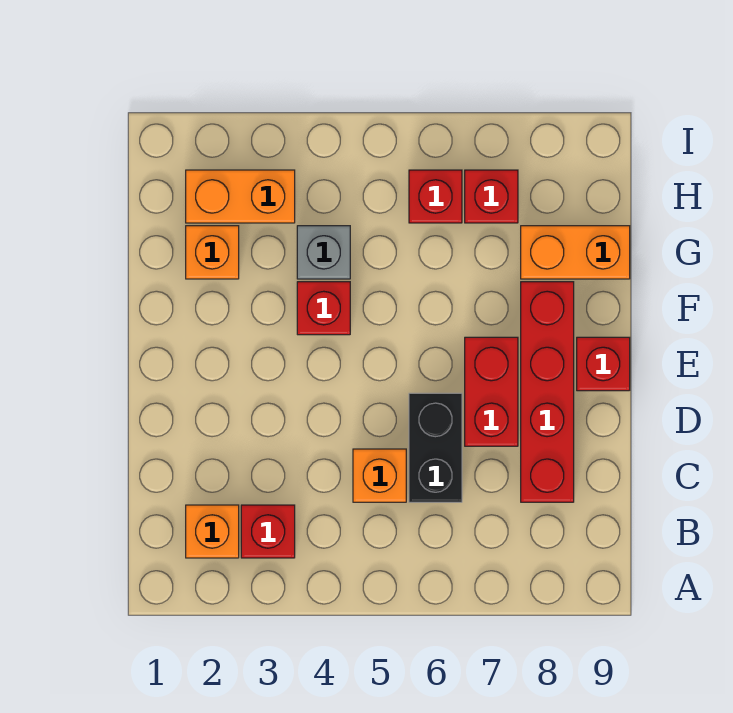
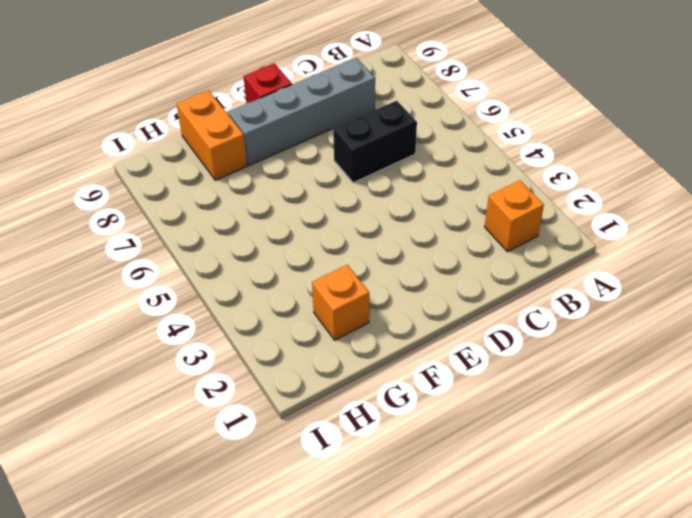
grey brick C8:F8 level 1 -> red brick C8:F8 level 1
none -> red brick B3 level 1
none -> orange brick C5 level 1
none -> red brick D7:E7 level 1

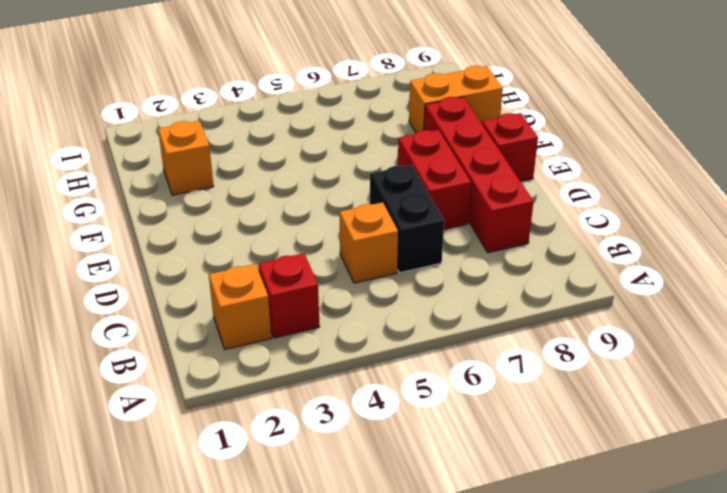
none -> red brick F4 level 1
none -> grey brick G4 level 1
none -> orange brick H2:H3 level 1

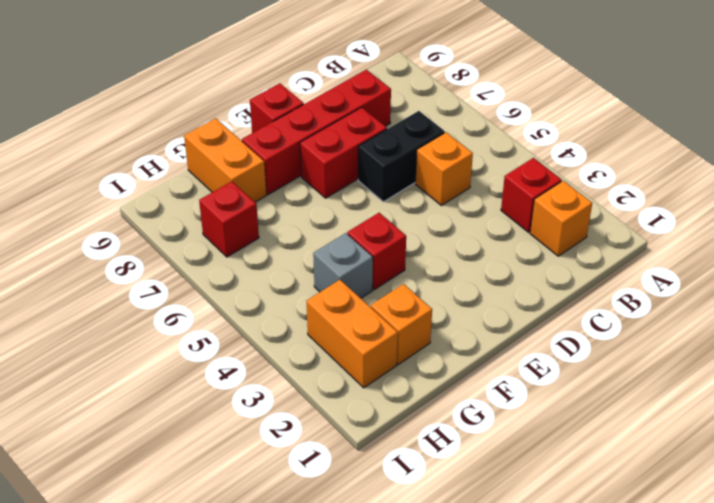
none -> red brick H6 level 1

